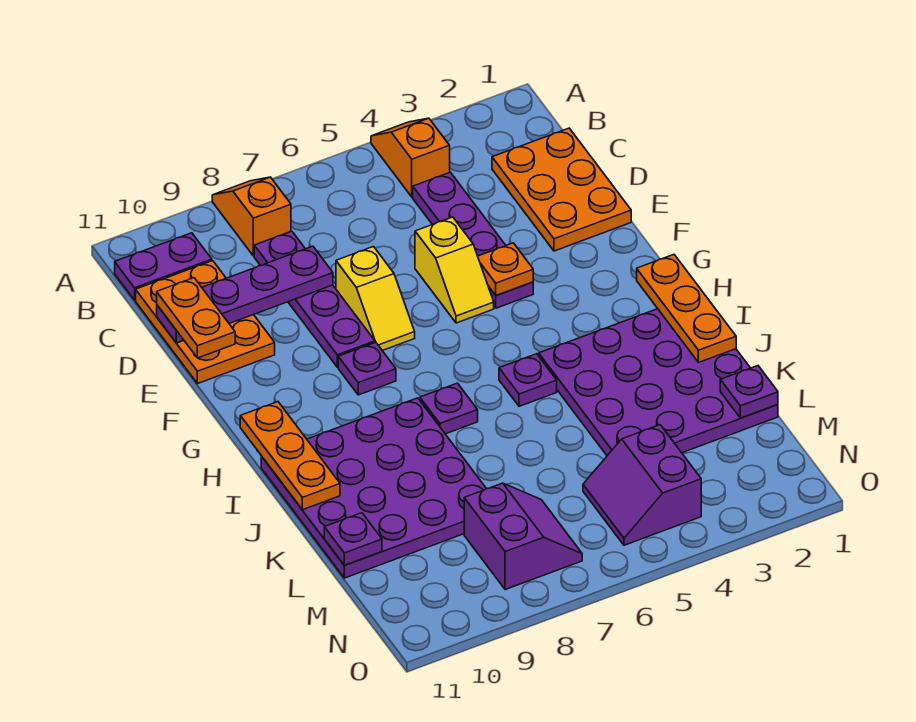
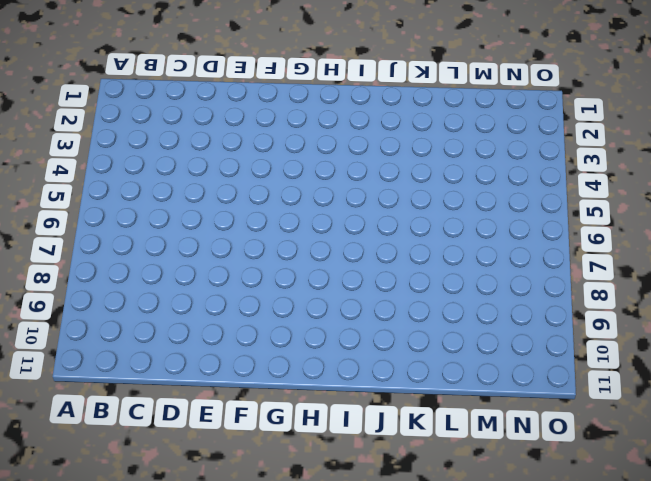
none -> orange slope A4:B4 level 1 top B
none -> orange slope A8:B8 level 1 top B
none -> purple plate B10:B11 level 1

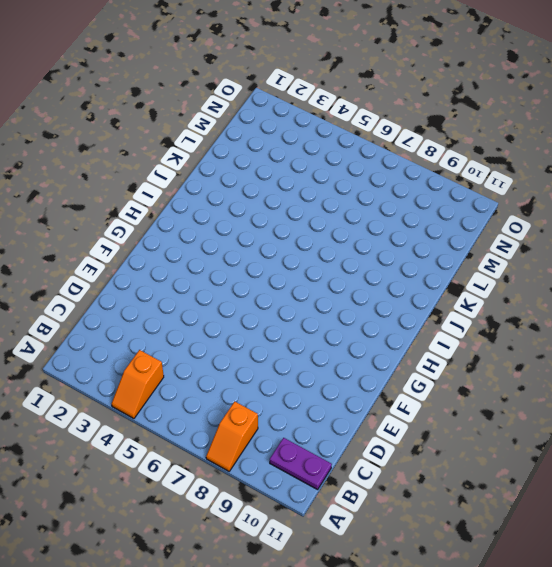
none -> orange plate C1:E2 level 1
none -> purple plate C4:F4 level 1
none -> purple plate C8:F8 level 1

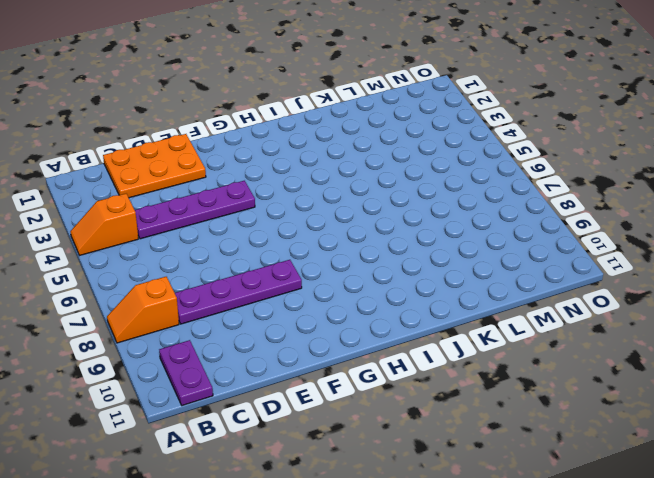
none -> orange plate C10:E11 level 1
none -> yellow slope E5:F5 level 1 top E
none -> yellow slope E7:F7 level 1 top E

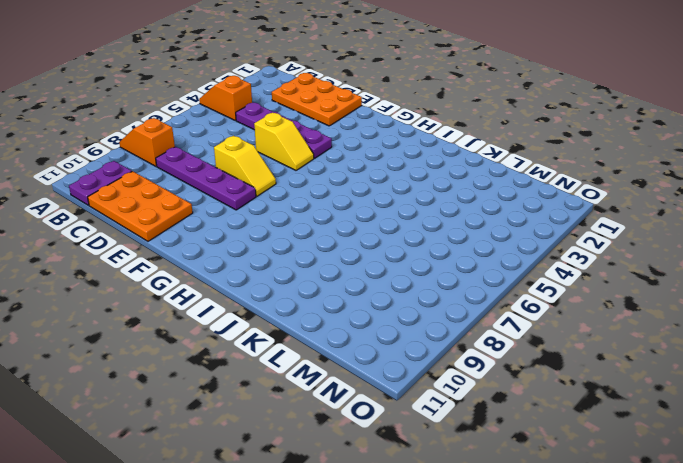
none -> purple plate G8 level 1
none -> purple plate I1:L4 level 1
none -> purple plate I5 level 1

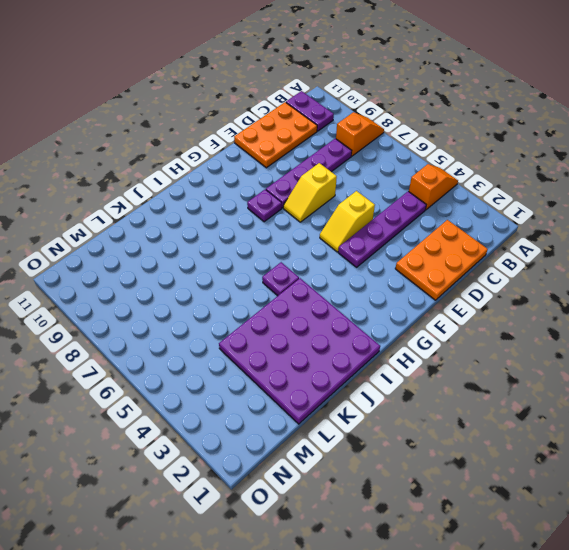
none -> purple plate I7 level 1
none -> purple plate I8:L11 level 1
none -> purple slope M4:N5 level 1 top 4

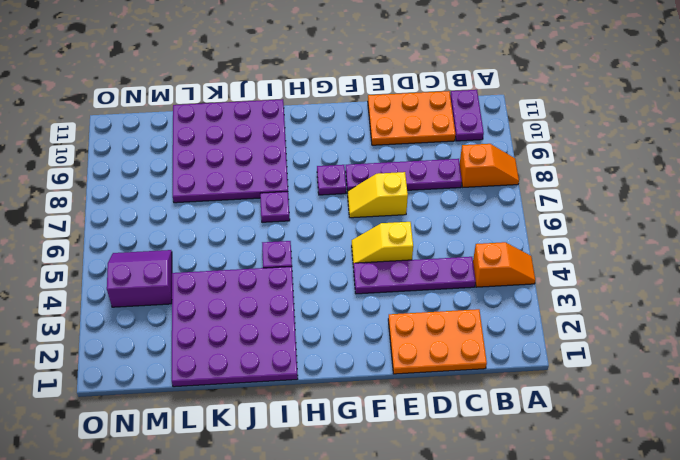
none -> purple slope M7:N8 level 1 top 8
none -> purple plate D8:D11 level 2
none -> orange plate F4 level 2

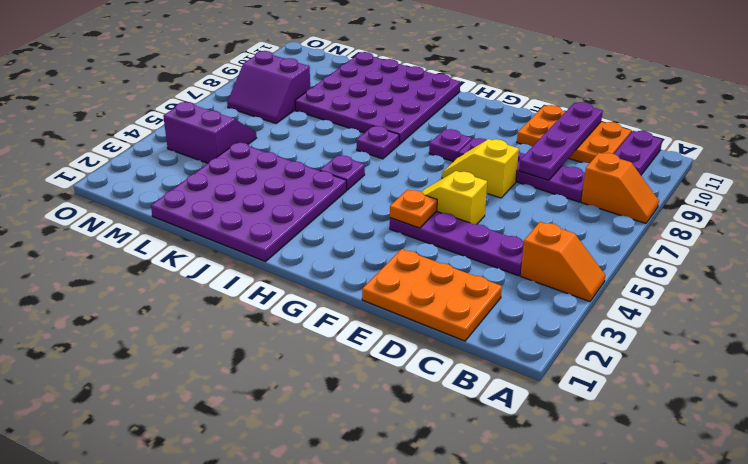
none -> orange plate H1:J1 level 2
none -> orange plate H11:J11 level 2
none -> purple plate L1 level 2

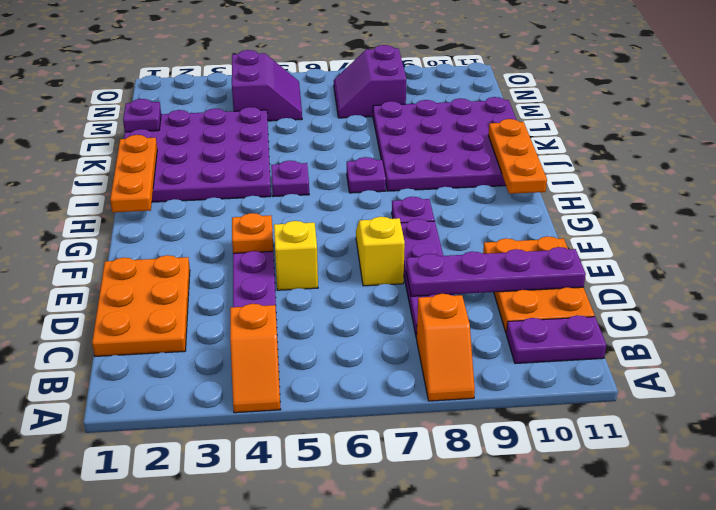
none -> purple plate L11 level 2
none -> orange plate D11:E11 level 3

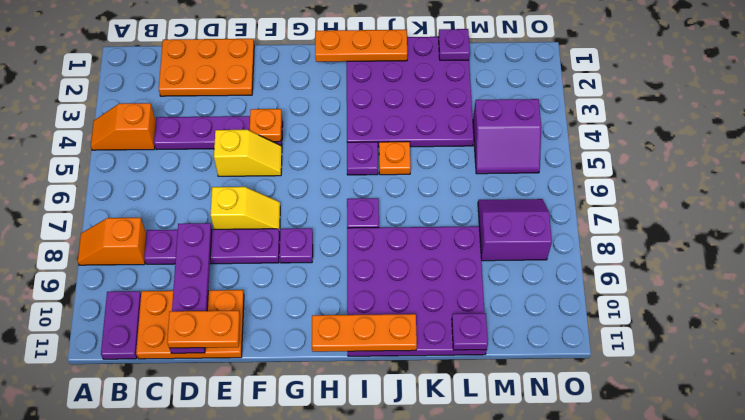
orange plate J5 level 1 -> none

